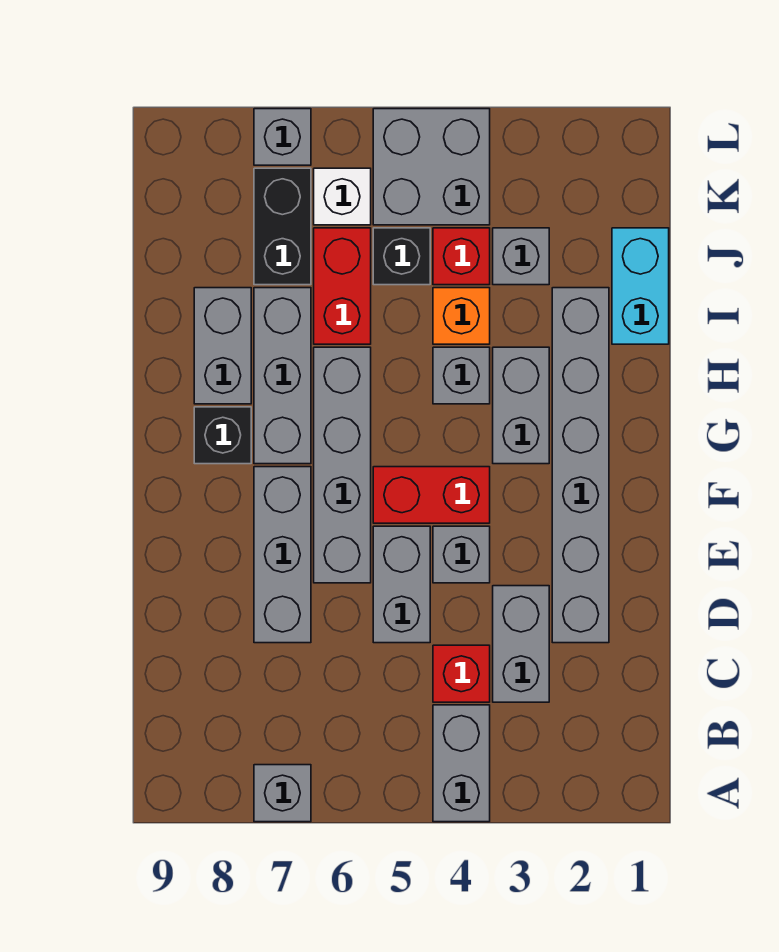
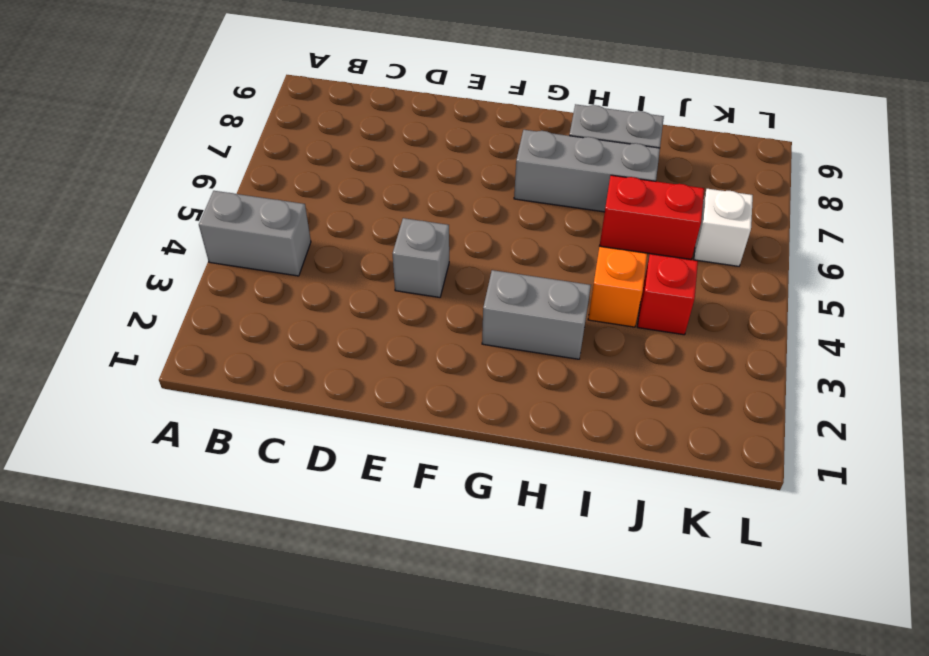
none -> grey brick A7 level 1
none -> grey brick C3:D3 level 1
none -> red brick C4 level 1

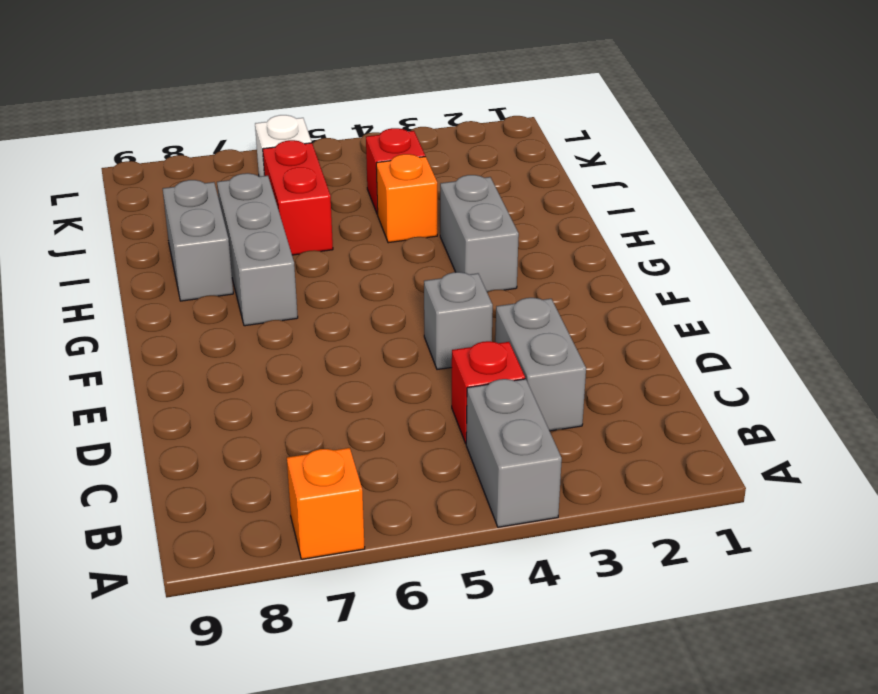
orange brick A7 level 1 -> grey brick A7 level 1
none -> grey brick D2:I2 level 1
none -> grey brick D5:E5 level 1
none -> grey brick D7:F7 level 1

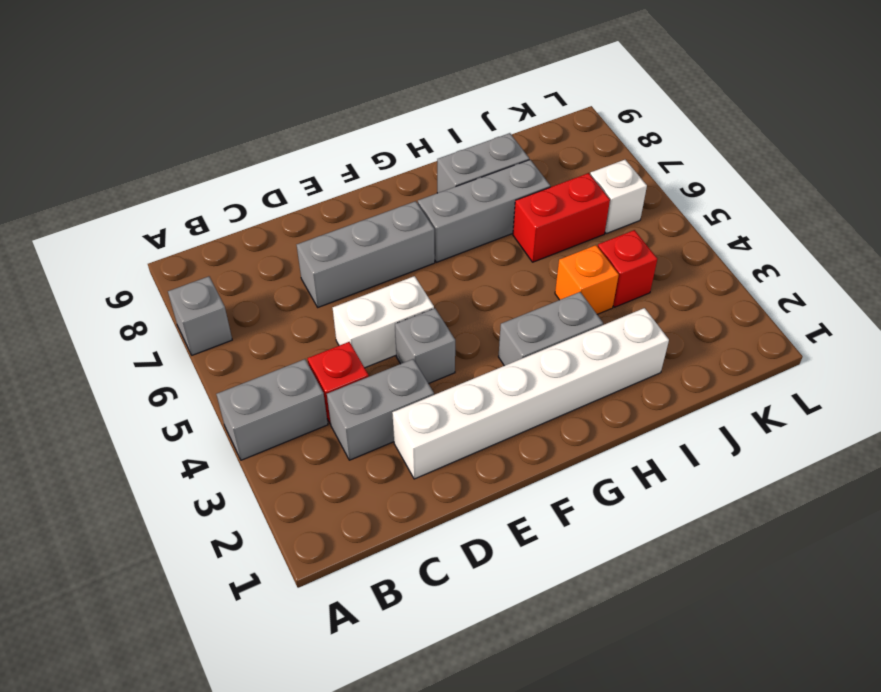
white brick D2:I2 level 1 -> grey brick D2:I2 level 1
white brick D5:E5 level 1 -> grey brick D5:E5 level 1
none -> grey brick E6:H6 level 1
none -> red brick F4:F5 level 1
none -> black brick G8 level 1

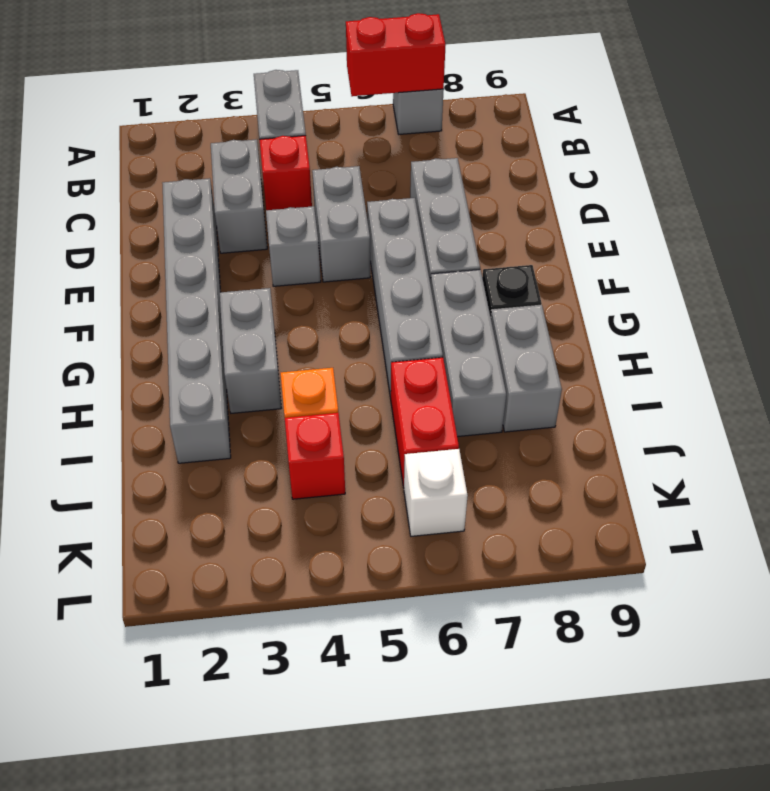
red brick A6:A7 level 2 -> red brick F4:F5 level 1
none -> grey brick H4 level 1
none -> cyan brick I1:J1 level 1
none -> grey brick J3 level 1

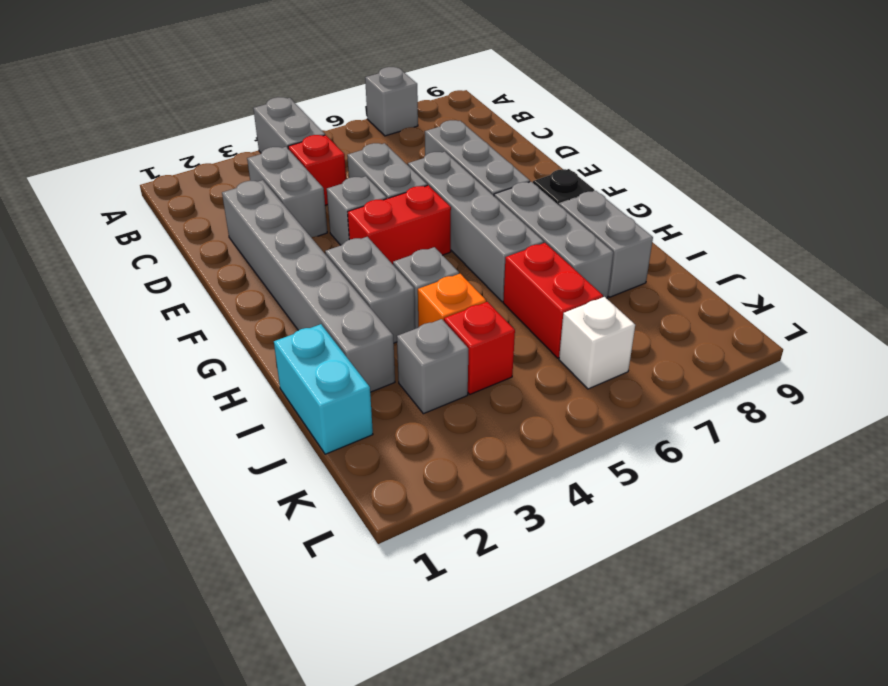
none -> black brick J5 level 1
none -> black brick J7:K7 level 1
none -> grey brick K4:L5 level 1

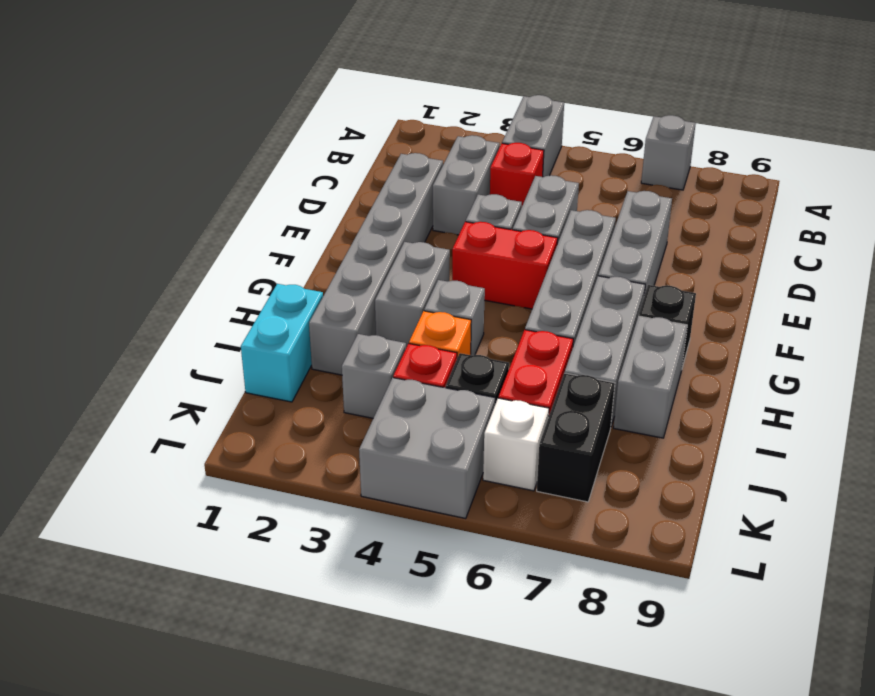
none -> grey brick L7 level 1

